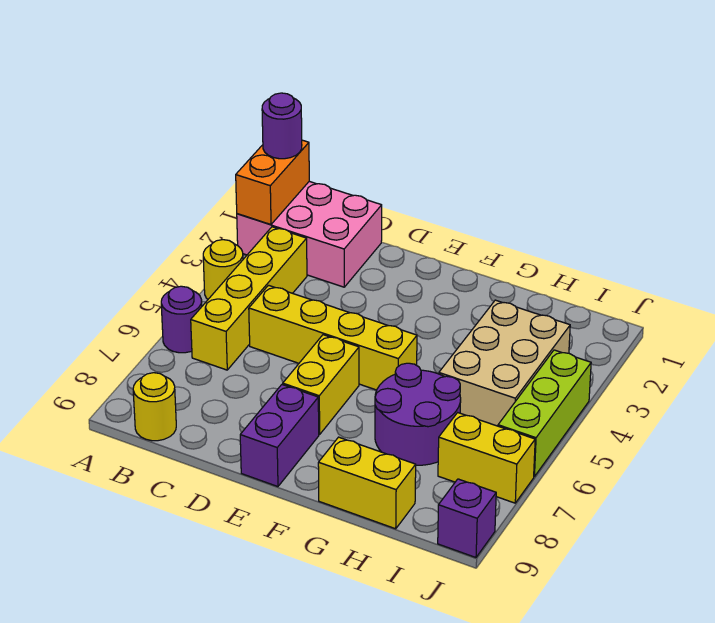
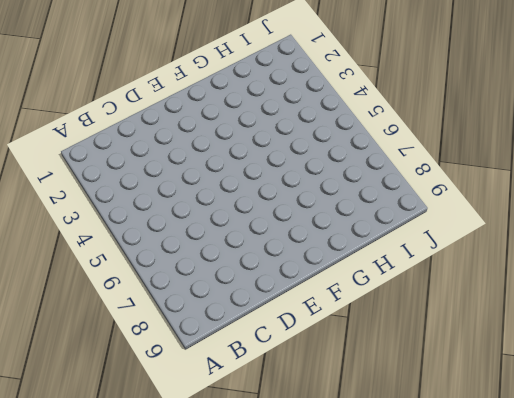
none -> pink brick A1:C2 level 1
none -> yellow round brick A4 level 1
none -> purple round brick A6 level 1

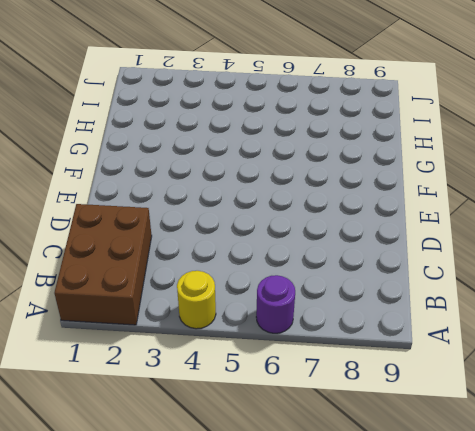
brown brick A1:C2 level 1 -> pink brick A1:C2 level 1
none -> yellow brick B3:B6 level 1
none -> yellow round brick B9 level 1
none -> yellow brick C5:F5 level 1

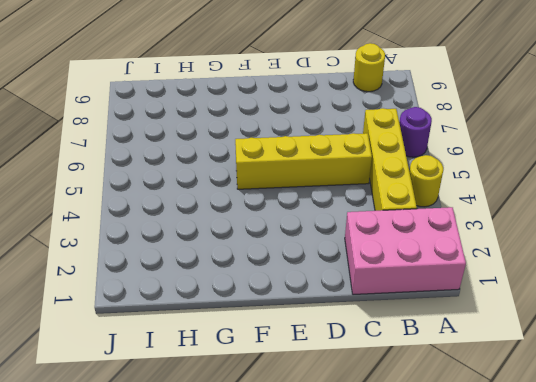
none -> yellow brick E6:E7 level 1
none -> purple brick E8:E9 level 1
none -> purple round brick G6:H7 level 1

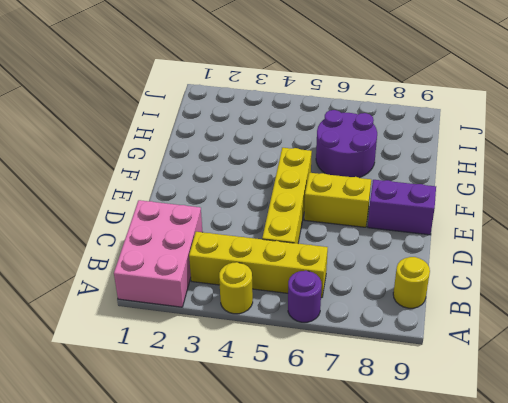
none -> yellow brick G9:H9 level 1
none -> tan brick H3:I5 level 1
none -> yellow brick I7:J7 level 1

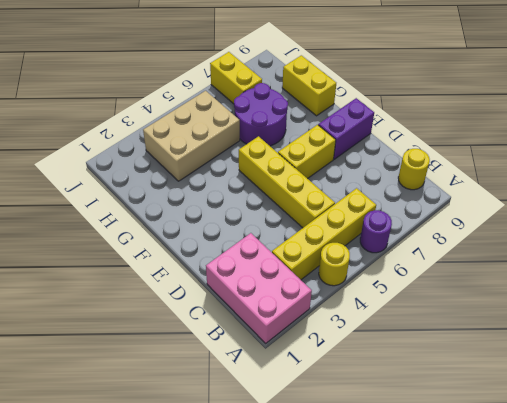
none -> lime brick J4:J6 level 1
none -> purple brick J9 level 1
none -> orange brick A1:A2 level 2

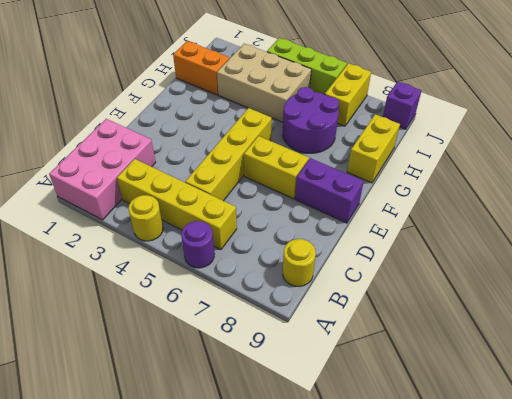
orange brick H1:H2 level 1 -> orange brick A1:A2 level 2
none -> purple round brick A1 level 3

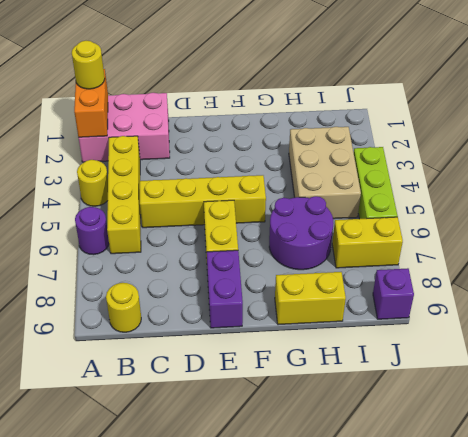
yellow round brick A1 level 3 -> purple round brick A1 level 3

